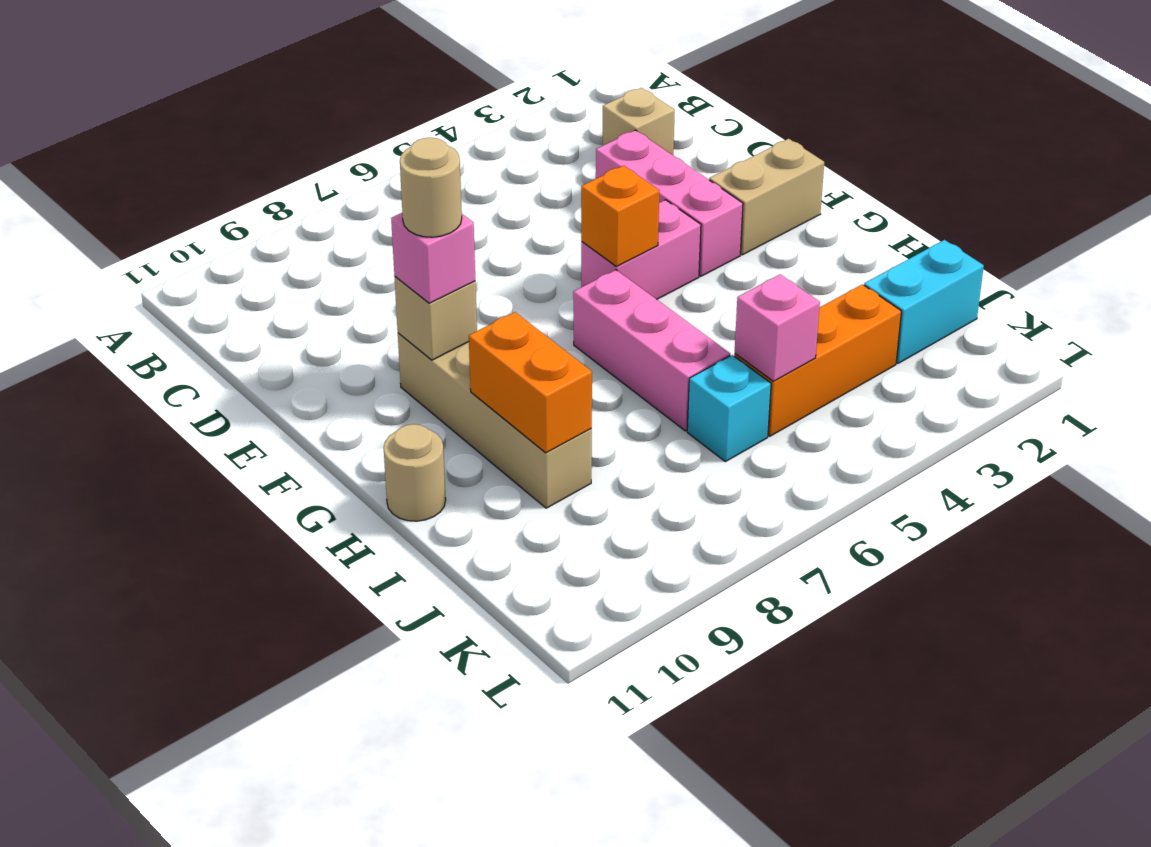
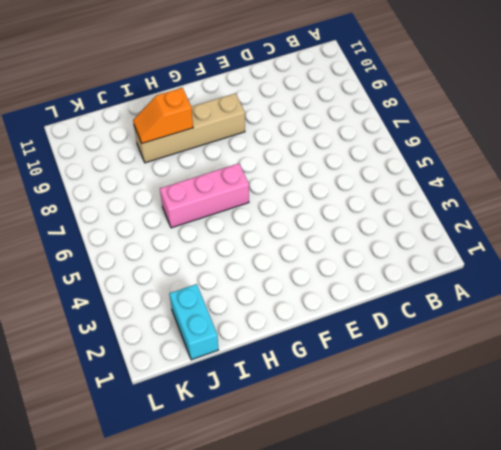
orange slope H9:I9 level 2 top H -> orange brick H9:I9 level 2
none -> tan brick C2 level 1
none -> pink brick D3:F3 level 1
none -> tan brick F1:F2 level 1

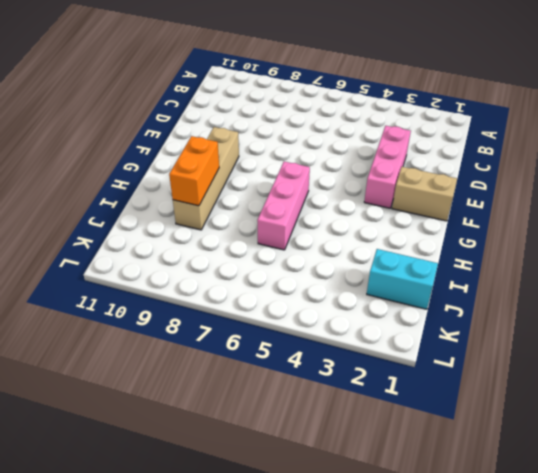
none -> tan brick C2 level 1
none -> pink brick F4:F5 level 1
none -> tan round brick H11 level 1

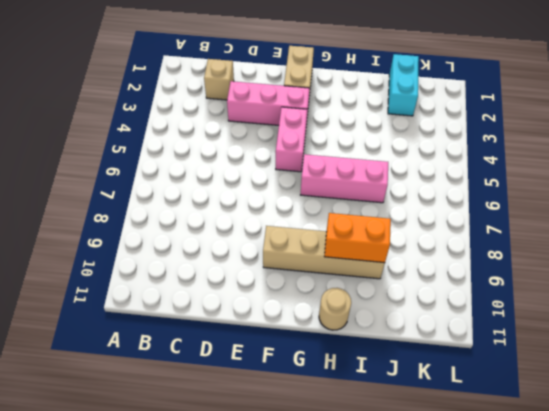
none -> orange brick J3:J5 level 1
none -> cyan brick J6 level 1
none -> orange brick F5 level 2

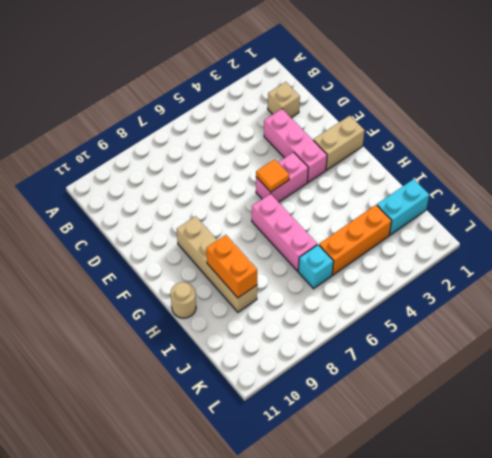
orange tile F5 level 2 -> orange brick F5 level 2
none -> tan brick F9 level 2
none -> pink brick J5 level 2
none -> pink brick F9 level 3

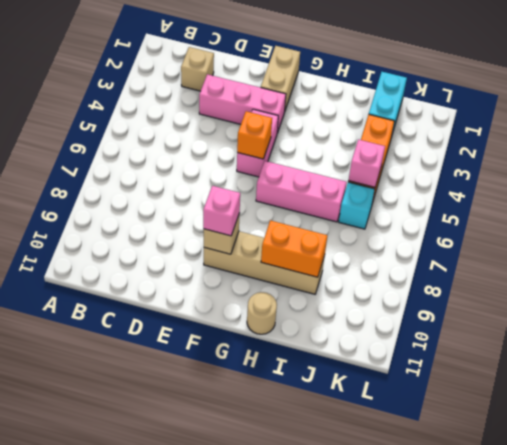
none -> tan round brick F9 level 4

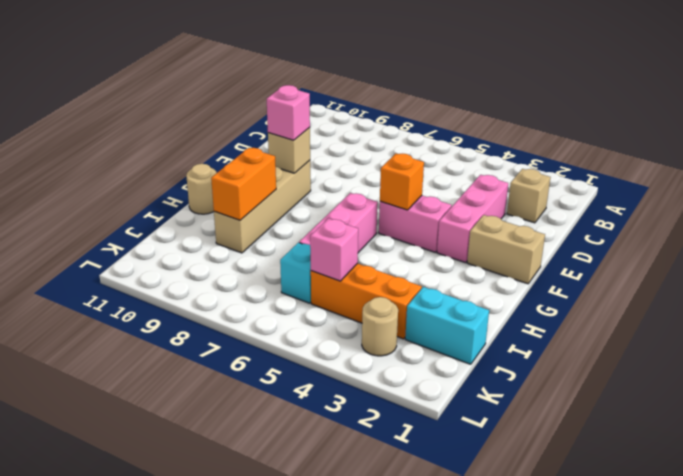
tan round brick K3 level 1 -> tan round brick F9 level 4

